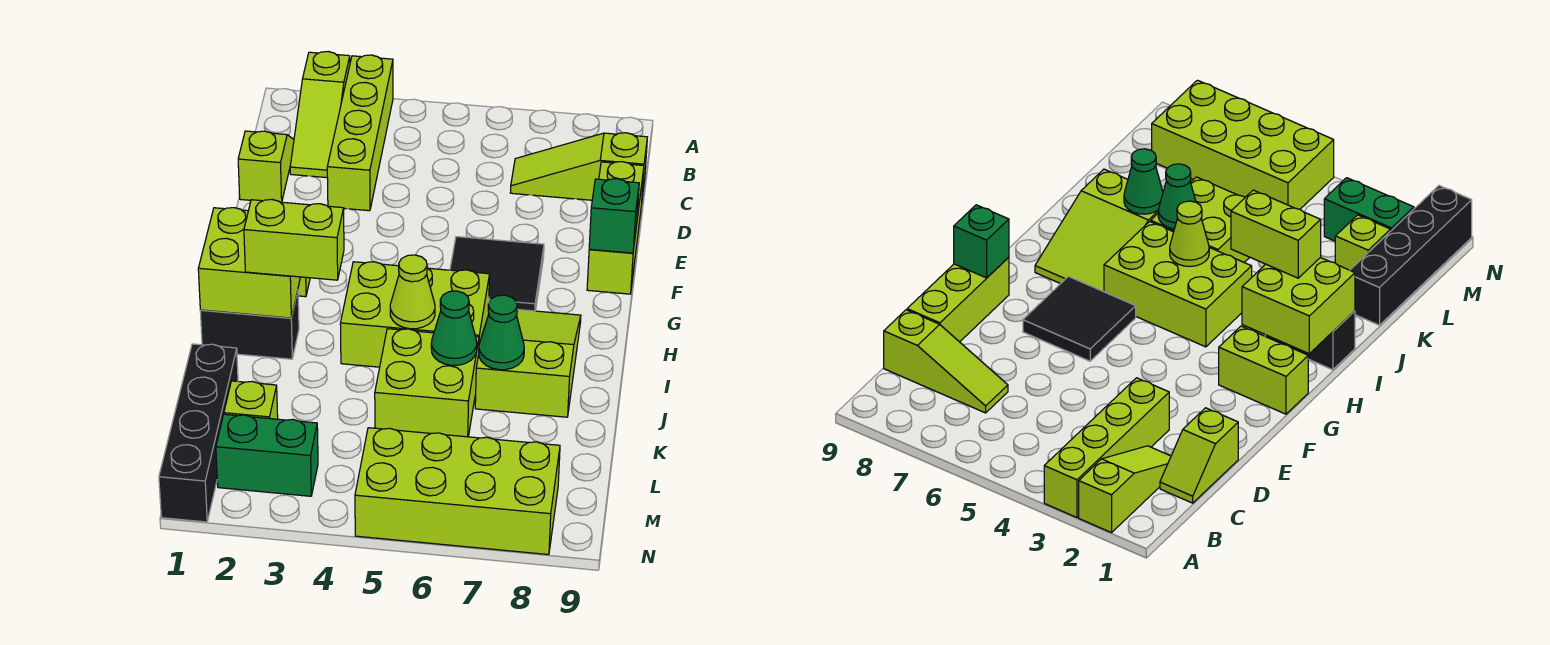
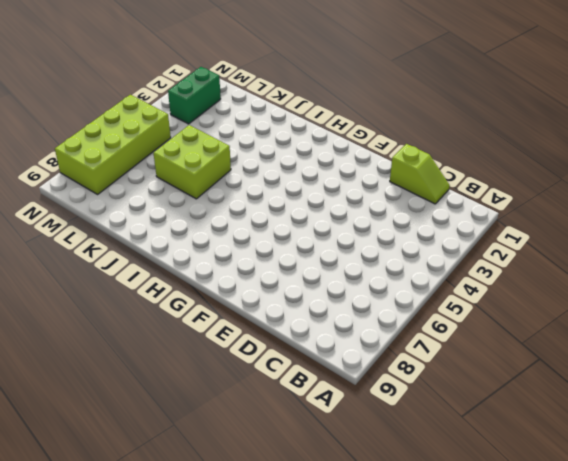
none -> lime slope A2:C2 level 1 top A
none -> lime brick A3:D3 level 1
none -> lime slope C7:C9 level 1 top 9

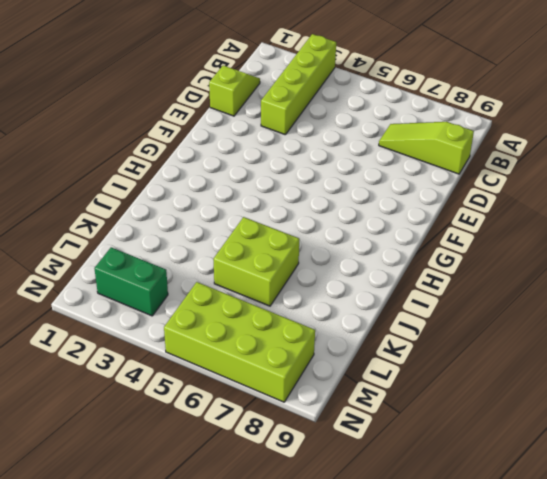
none -> lime slope A2:C2 level 1 top A
none -> lime brick D9:F9 level 1
none -> black tile F6:G7 level 1

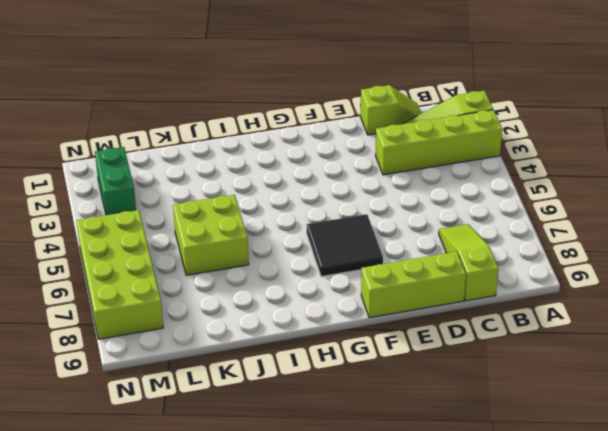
none -> lime brick G1:G2 level 1
none -> lime brick H4:I6 level 1
none -> lime slope H7:J8 level 1 top J

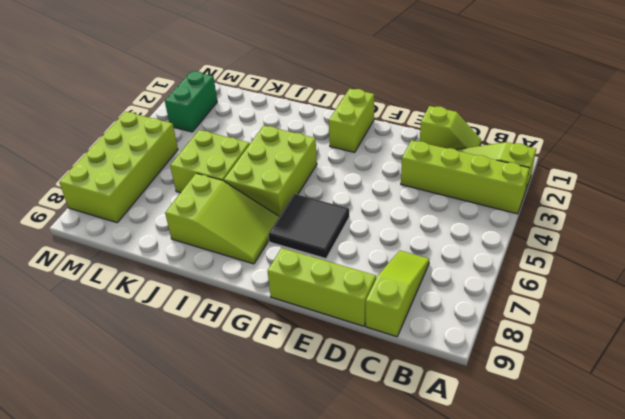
none -> black brick I1:I2 level 1
none -> black brick K1:N1 level 1
none -> lime brick L2 level 1

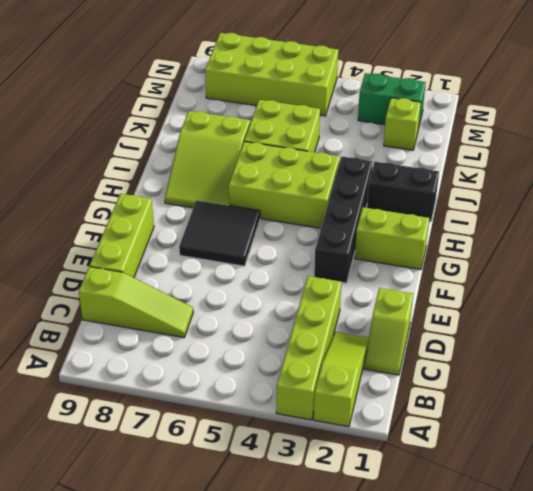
black brick F3:I3 level 1 -> black brick K1:N1 level 1
none -> green brick F9 level 2
none -> lime brick H1:I2 level 2
none -> lime cone I5 level 2

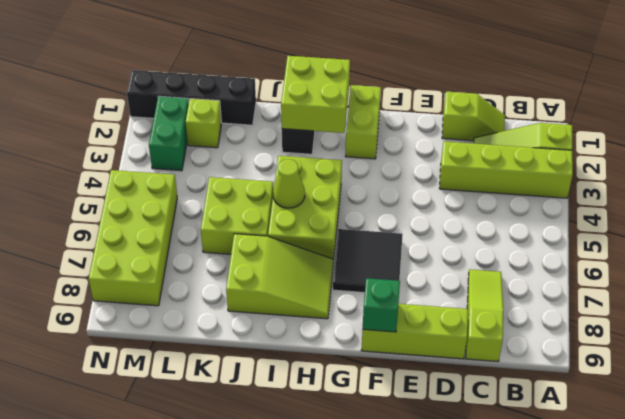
none -> green cone J6 level 2
none -> green cone J7 level 2
none -> lime brick I2:I3 level 3

